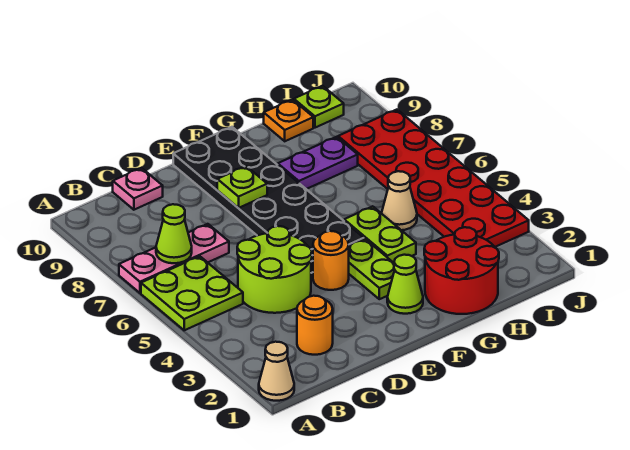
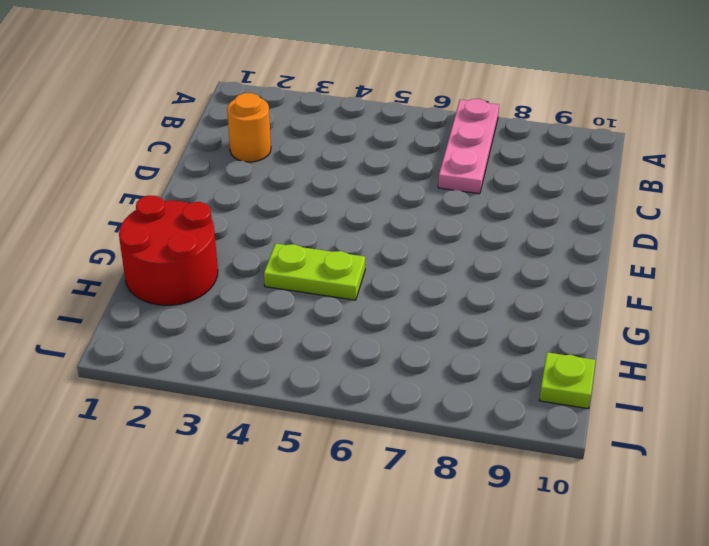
none -> tan cone A1 level 1
none -> lime plate A5:B6 level 1
none -> lime round brick C4:D5 level 1

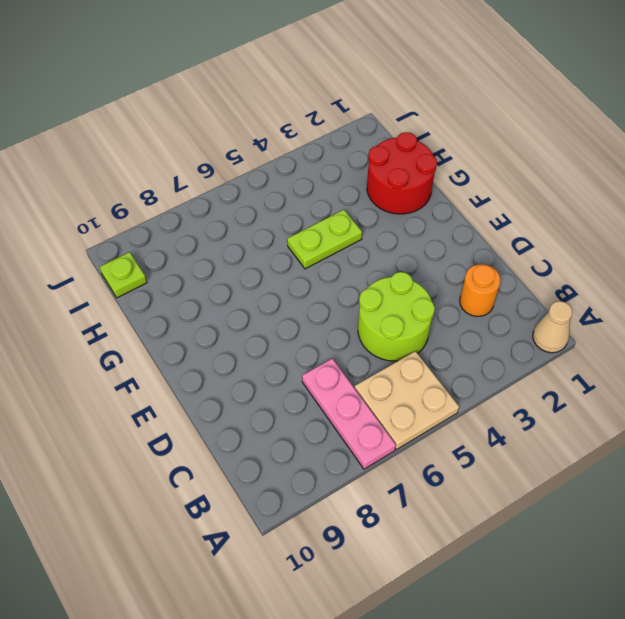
tan plate A5:B6 level 1 -> lime plate A5:B6 level 1
none -> pink plate C10 level 1
none -> orange round brick E4 level 1
none -> black plate E5:F10 level 1

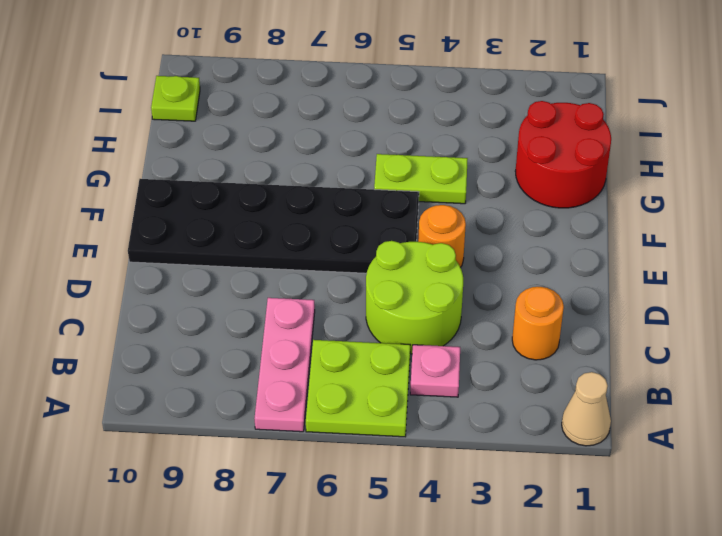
pink plate B4 level 1 -> pink plate C10 level 1
none -> lime cone F2 level 1
none -> lime plate F3:F4 level 1
none -> purple plate G8:H8 level 1

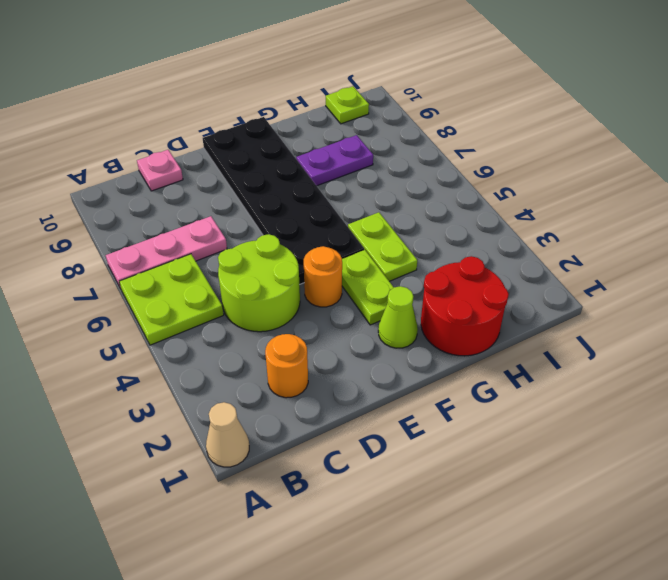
none -> tan cone H5 level 1
none -> orange plate H10 level 1
none -> red plate I3:J8 level 1

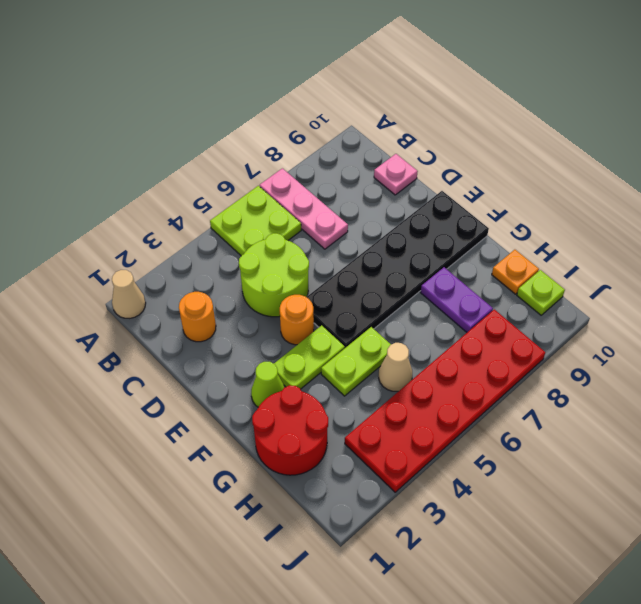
none -> lime cone B7 level 2
none -> lime plate E8 level 2

